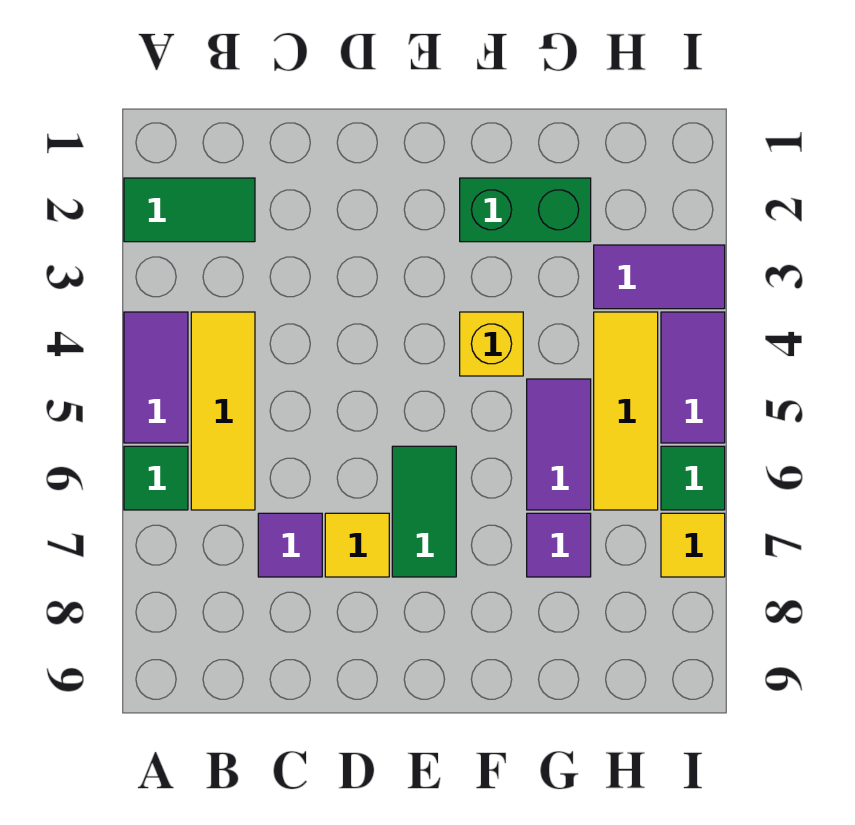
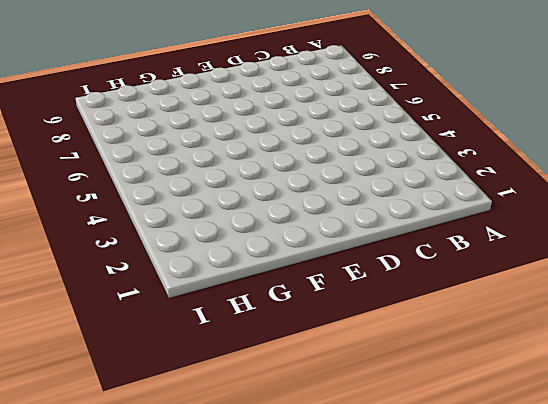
none -> green tile A2:B2 level 1
none -> purple tile A4:A5 level 1
none -> green tile A6 level 1

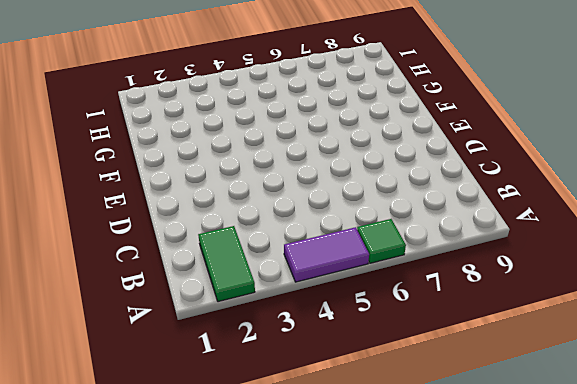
none -> yellow tile B4:B6 level 1
none -> purple tile C7 level 1
none -> yellow tile D7 level 1

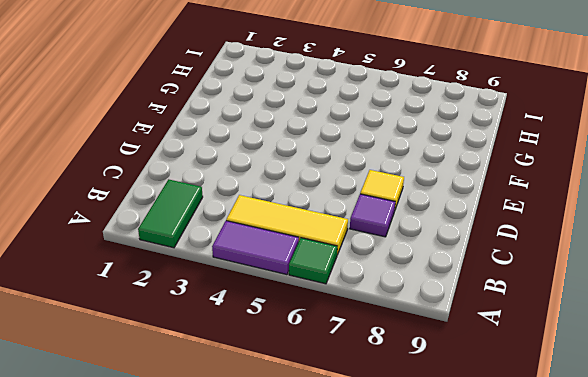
none -> green tile E6:E7 level 1
none -> green brick F2:G2 level 1
none -> yellow brick F4 level 1

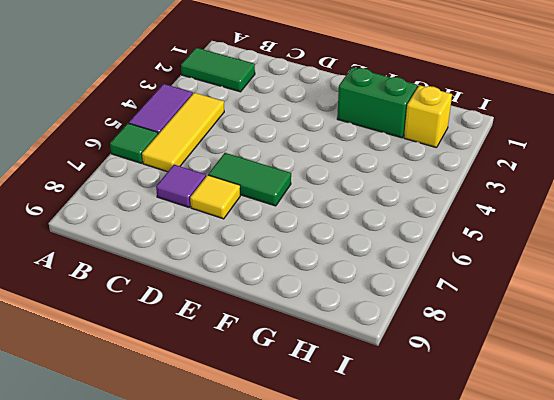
green tile D6:E6 level 1 -> green tile E6:E7 level 1
yellow brick H2 level 1 -> yellow brick F4 level 1
none -> purple tile G5:G6 level 1
none -> purple tile G7 level 1
none -> purple tile H3:I3 level 1

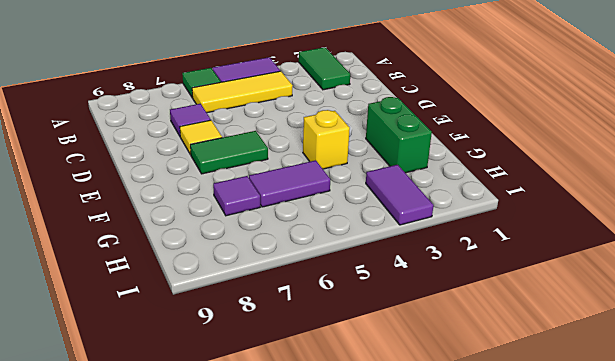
none -> yellow tile H4:H6 level 1
none -> purple tile I4:I5 level 1
none -> green tile I6 level 1

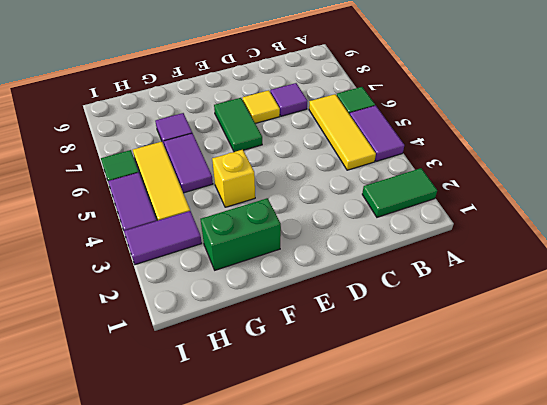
none -> yellow tile I7 level 1

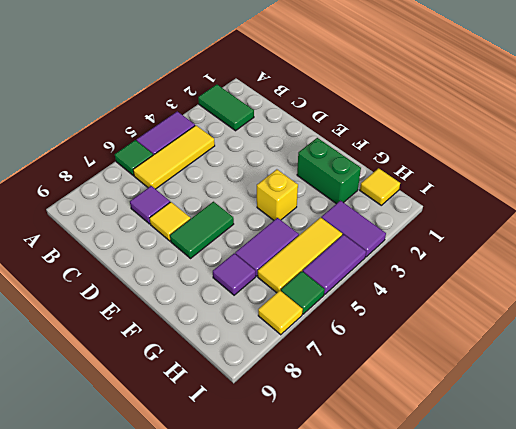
yellow tile H1 level 1 -> none

